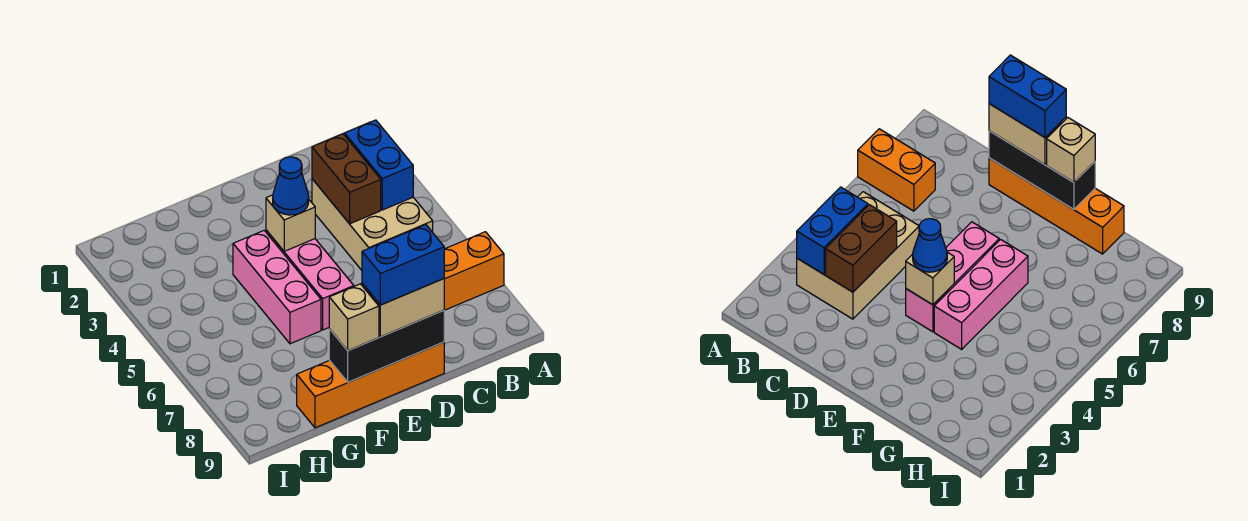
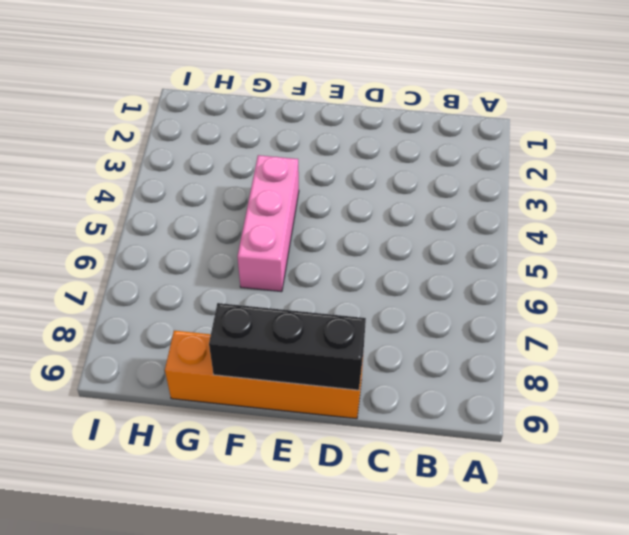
none -> orange brick A7:B7 level 1
none -> tan brick B3:C5 level 1
none -> pink brick E4:E6 level 1

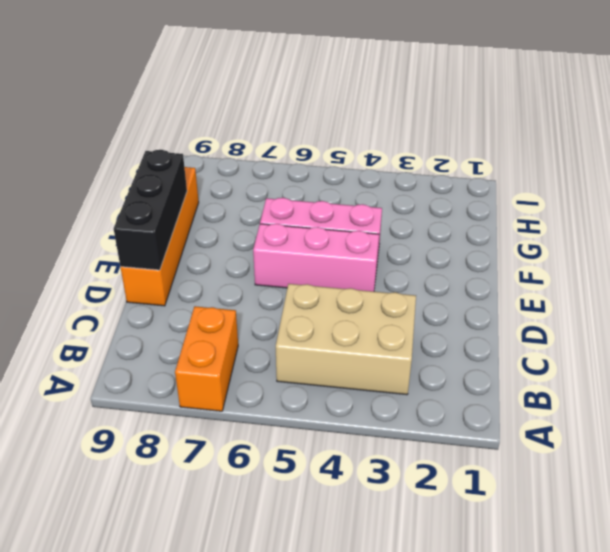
none -> blue brick B3:B4 level 2
none -> brown brick C3:C4 level 2
none -> tan brick E4 level 2

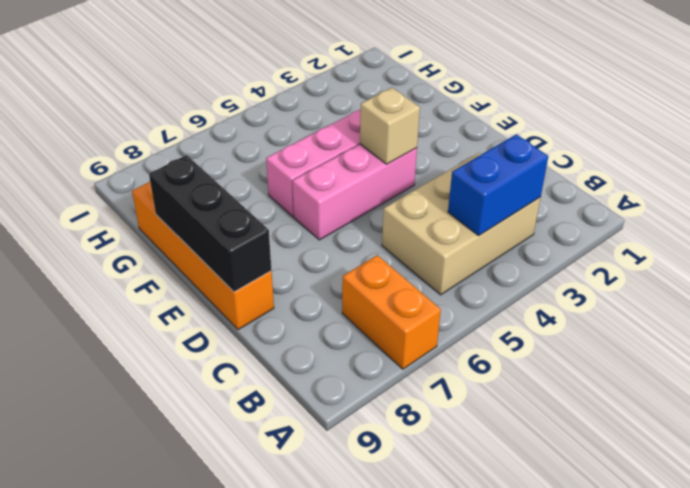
none -> brown brick C3:C4 level 2
none -> tan brick D9:E9 level 3
none -> blue cone E4 level 3

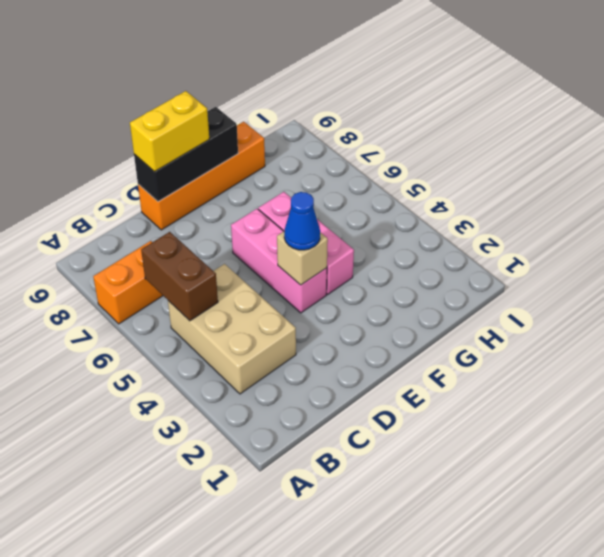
brown brick B5:B6 level 2 -> brown brick C3:C4 level 2
yellow brick D9:E9 level 3 -> tan brick D9:E9 level 3
none -> blue brick B3:B4 level 2
none -> tan brick F9 level 3
none -> blue brick D9:E9 level 4

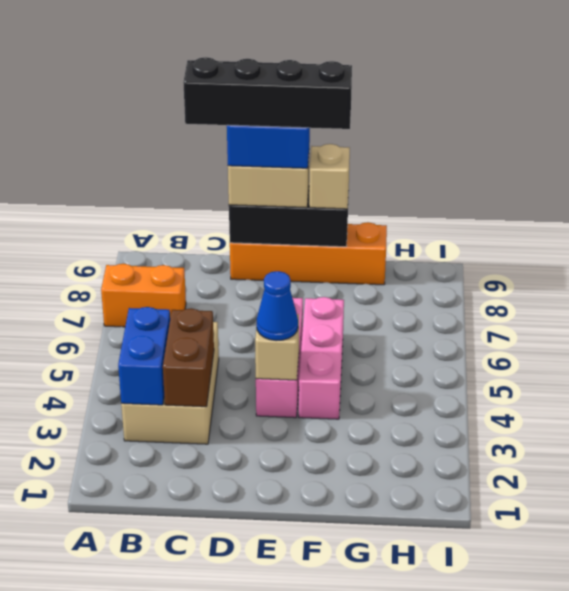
black brick C9:F9 level 5 -> none

